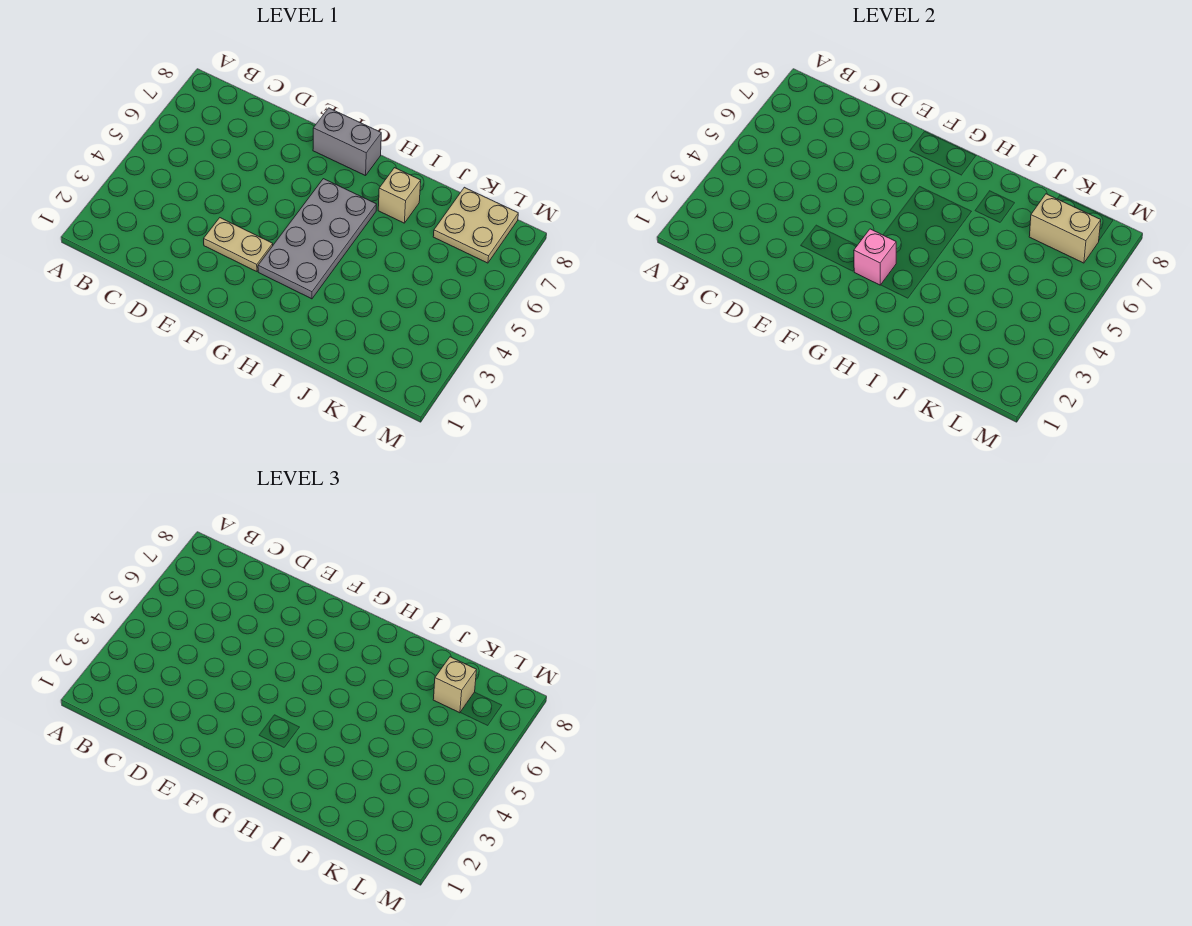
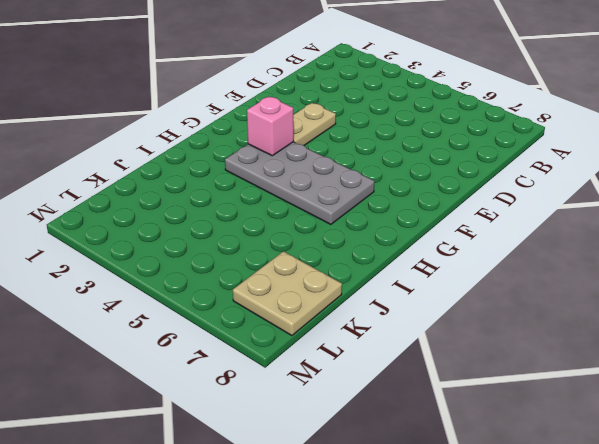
none -> grey brick F8:G8 level 1
none -> tan brick I7 level 1

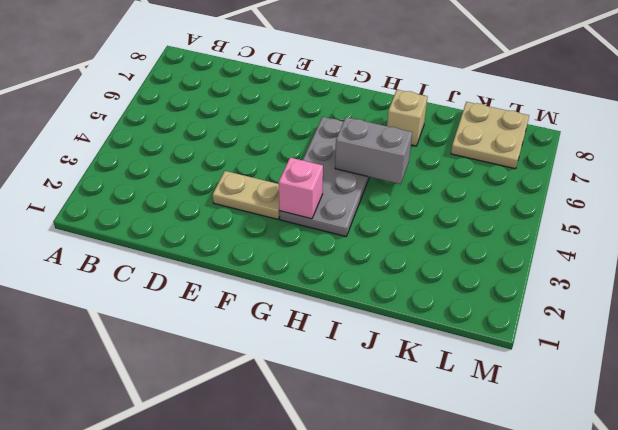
grey brick H5:I5 level 2 -> grey brick F8:G8 level 1
none -> tan brick K7:L7 level 2
none -> tan brick K7 level 3

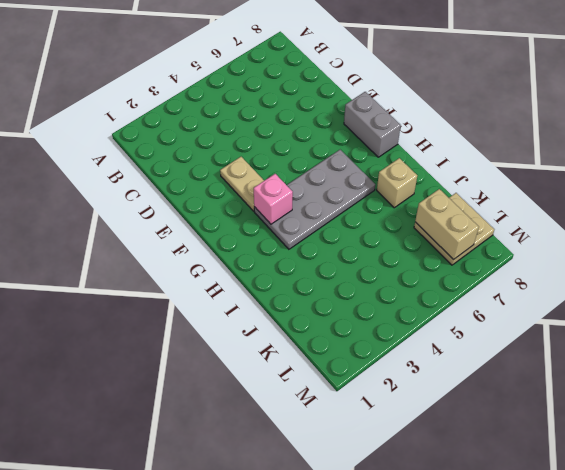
none -> tan brick K7 level 3

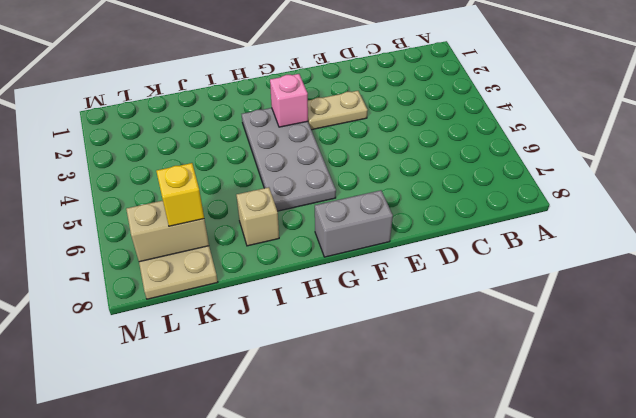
yellow brick K7 level 3 -> tan brick K7 level 3

